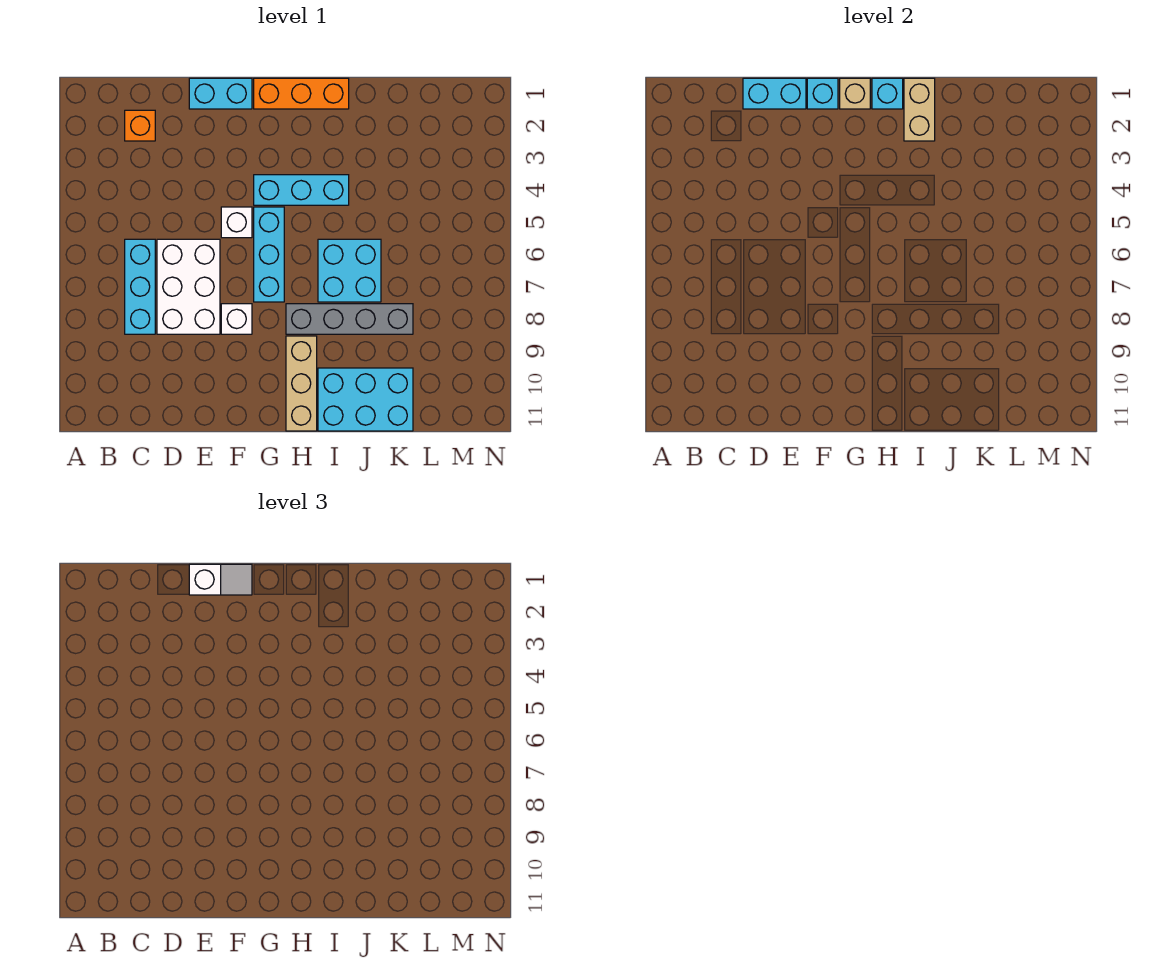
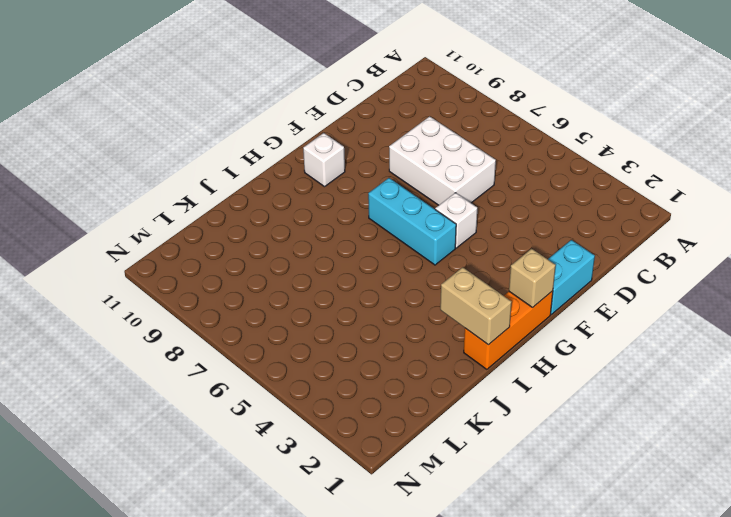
white brick G10 level 1 -> white brick F8 level 1
none -> orange brick C2 level 1
none -> cyan brick C6:C8 level 1
none -> cyan brick G4:I4 level 1

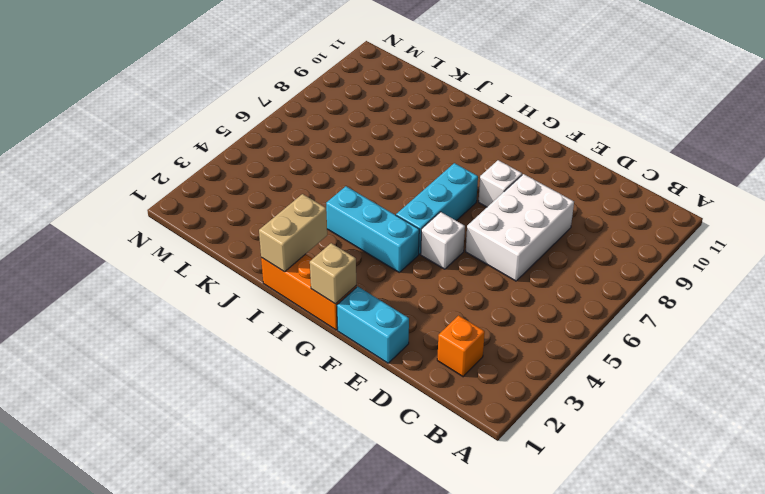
none -> cyan brick C6:C8 level 1
none -> grey brick H8:K8 level 1
none -> tan brick H9:H11 level 1

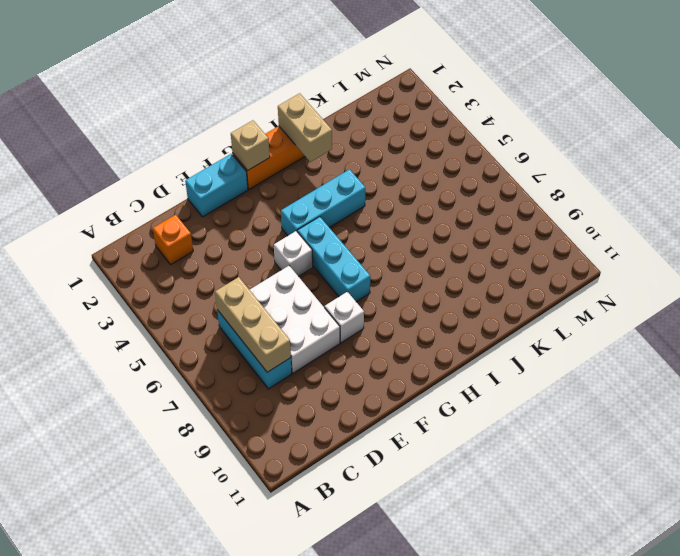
tan brick C6:C8 level 2 -> tan brick H9:H11 level 1
none -> grey brick H8:K8 level 1
none -> cyan brick I6:J7 level 1
none -> cyan brick I10:K11 level 1

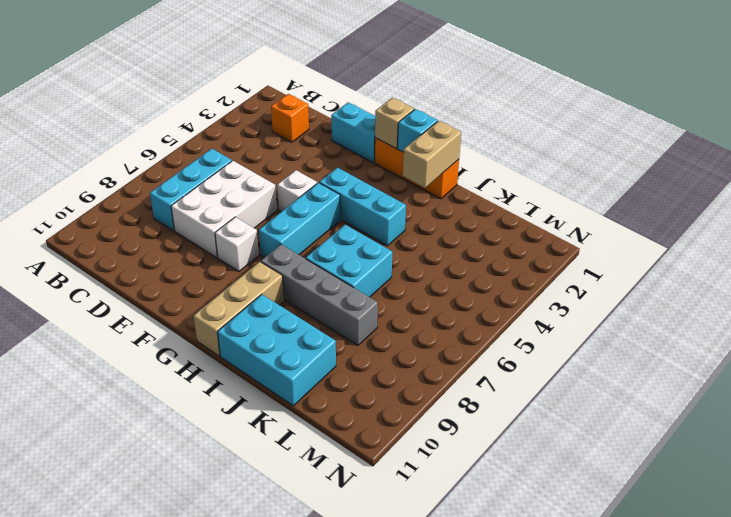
none -> cyan brick D1:E1 level 2
none -> cyan brick F1 level 2
none -> white slope E1:F1 level 3 top E

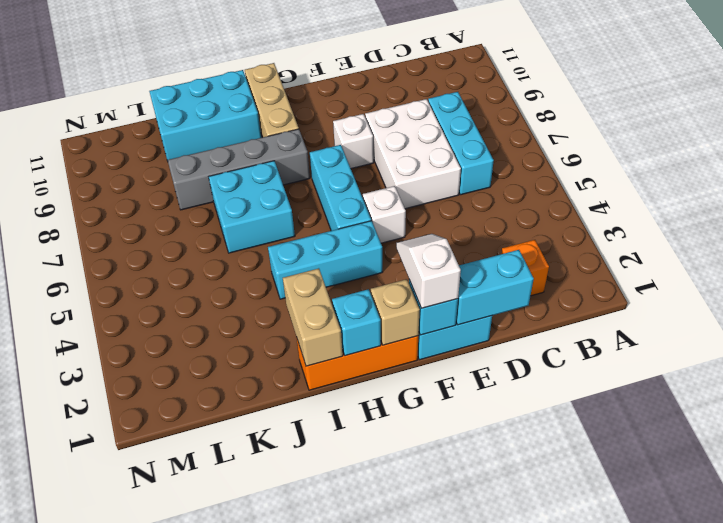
white slope F1:F2 level 3 top 1 -> white slope E1:F1 level 3 top E

